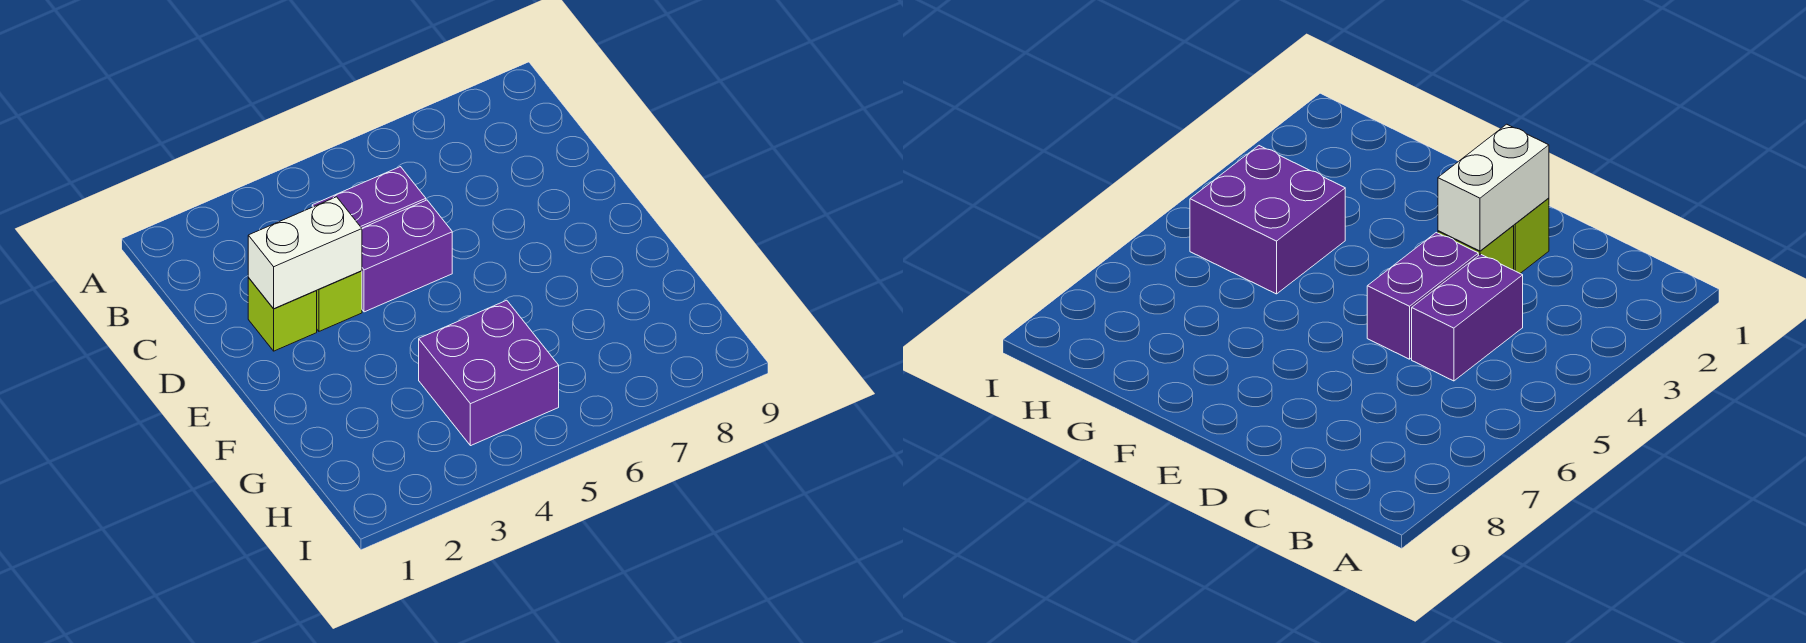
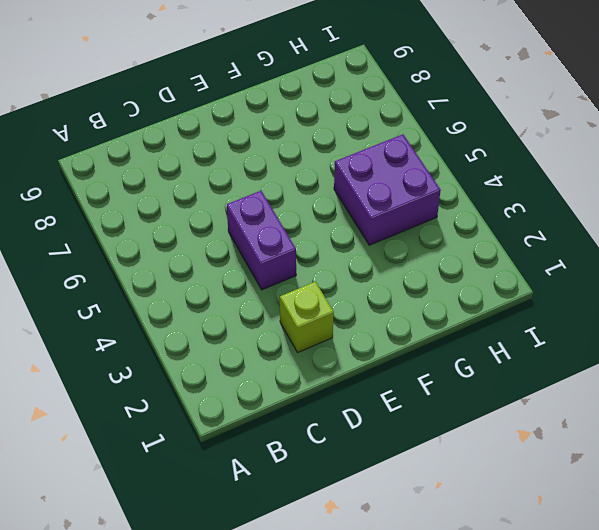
none -> purple brick C4:C5 level 1
none -> lime brick D3 level 1

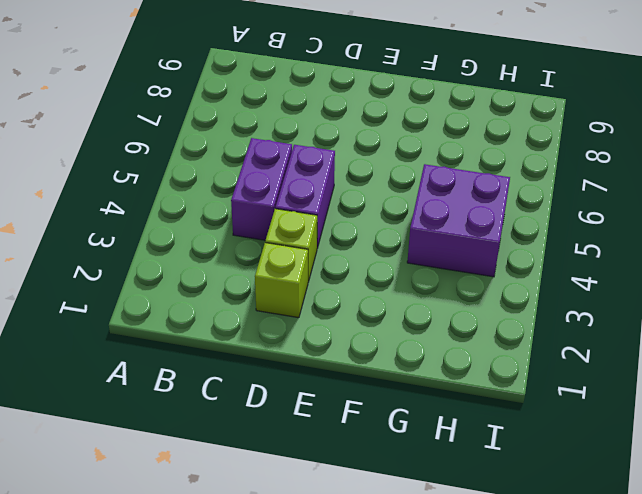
none -> white brick D2:D3 level 2

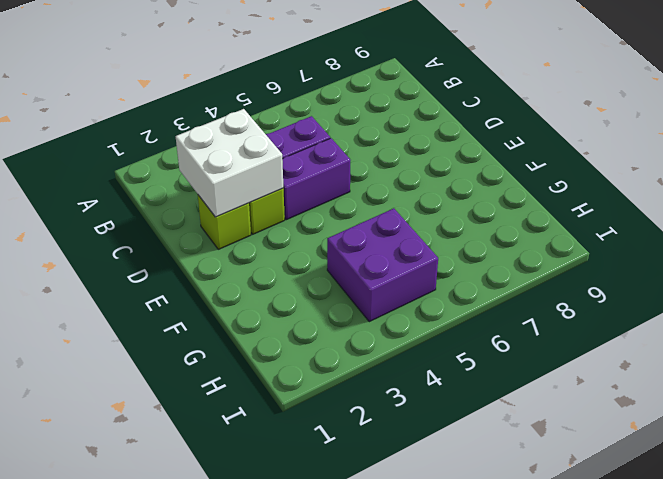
white brick C2:D3 level 2 -> white brick D2:D3 level 2

